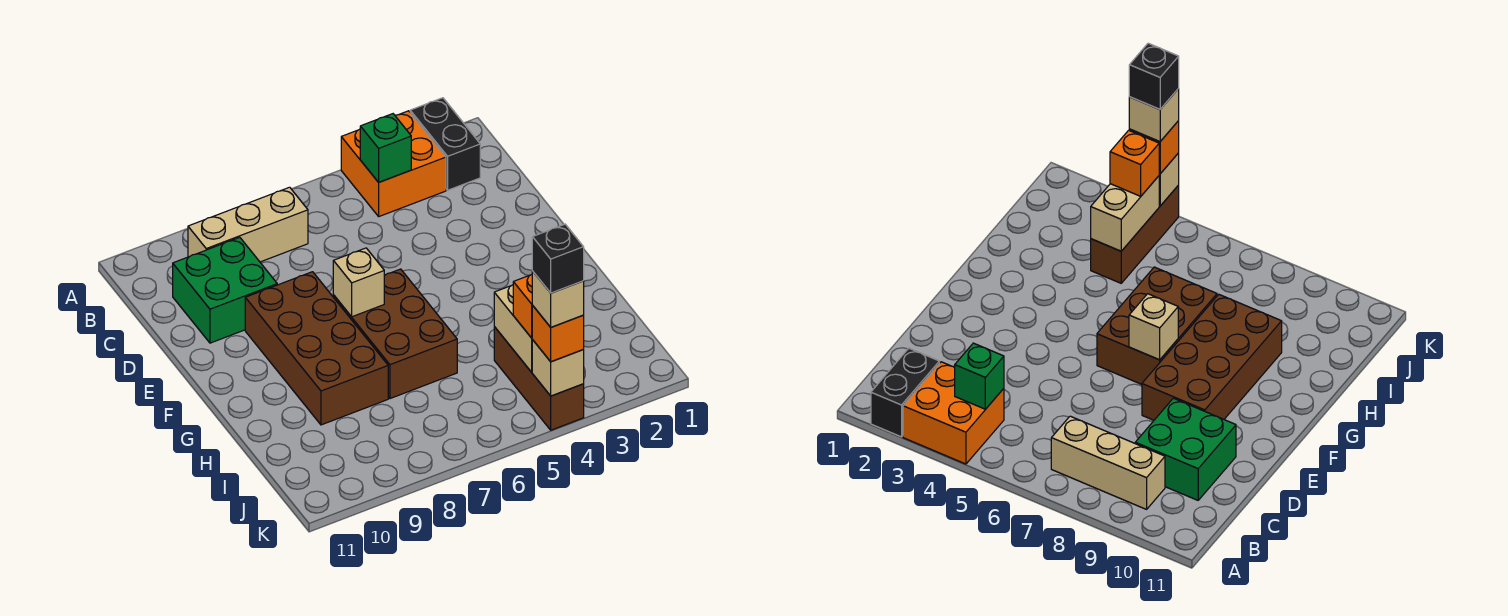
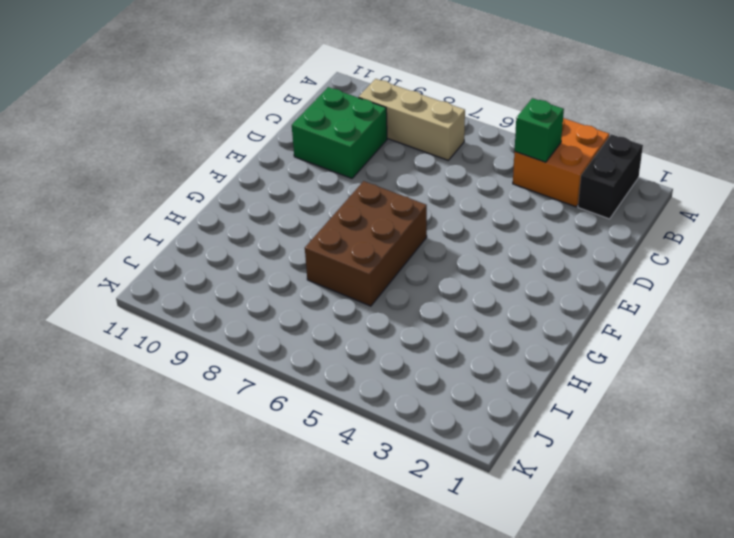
none -> brown brick E8:H9 level 1
none -> brown brick I4:K4 level 1
none -> tan brick F7 level 2

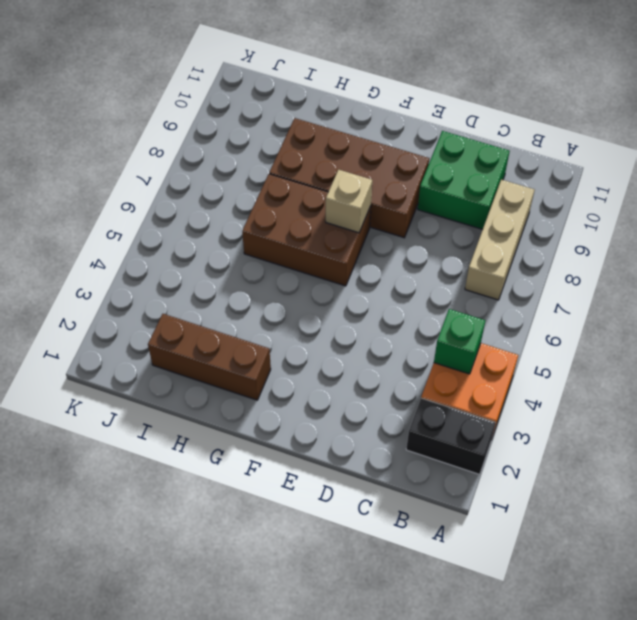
brown brick G2:I2 level 1 -> brown brick I4:K4 level 1
none -> tan brick I4:J4 level 2
none -> tan brick K4 level 2
none -> orange brick J4 level 3

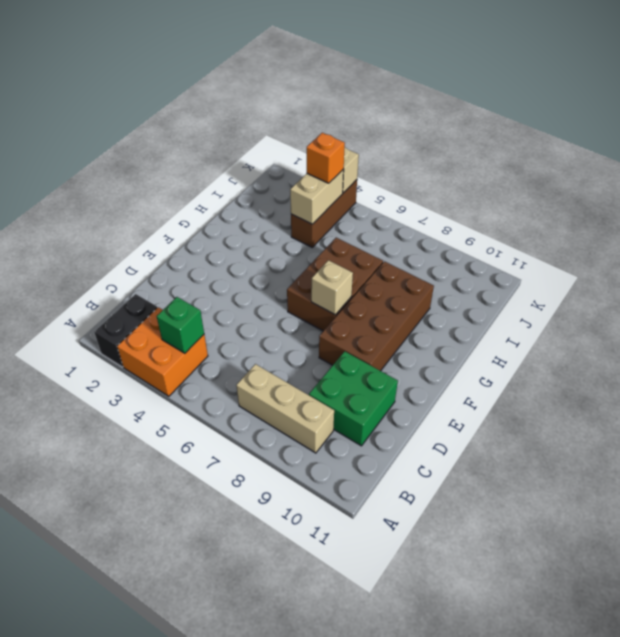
none -> orange brick K4 level 3
none -> tan brick K4 level 4
none -> black brick K4 level 5

